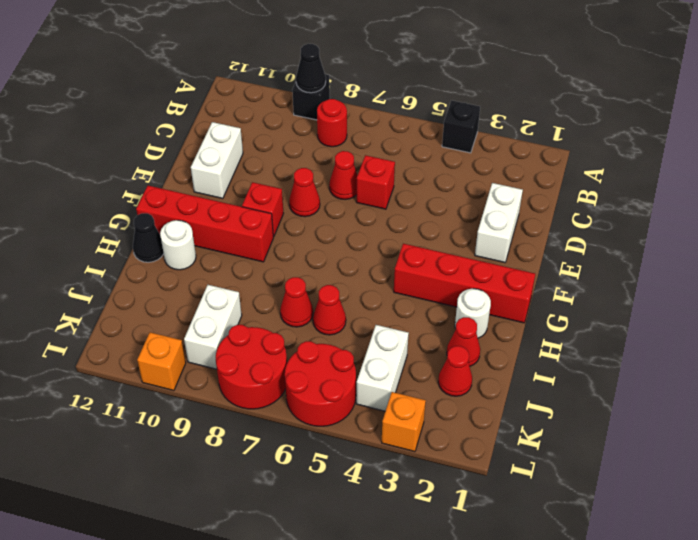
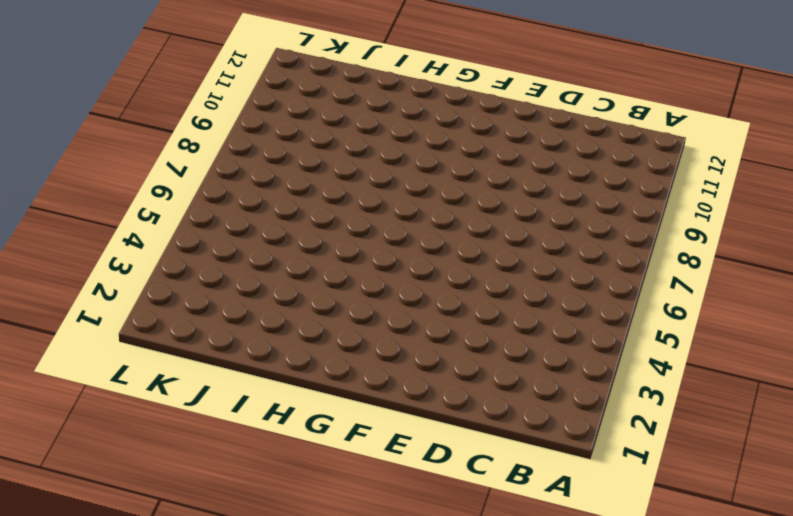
none -> black brick A4 level 1
none -> black brick A9 level 1
none -> red round brick B8 level 1

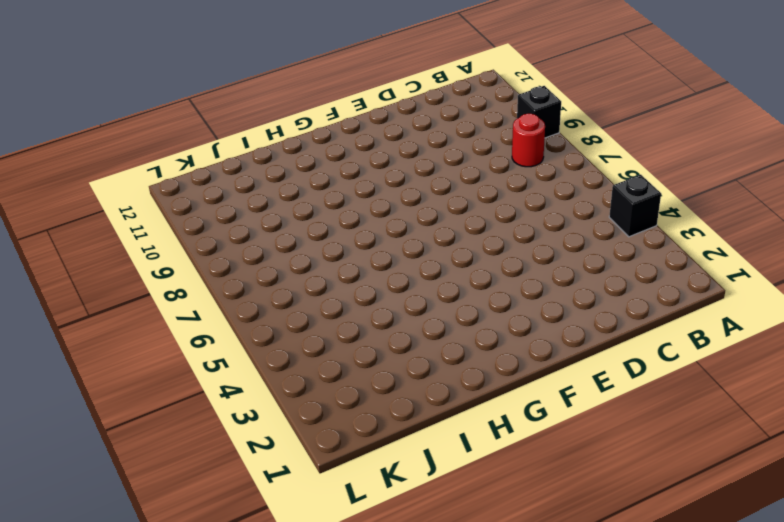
none -> white brick D2:E2 level 1
none -> red brick D6 level 1
none -> red cone D7 level 1

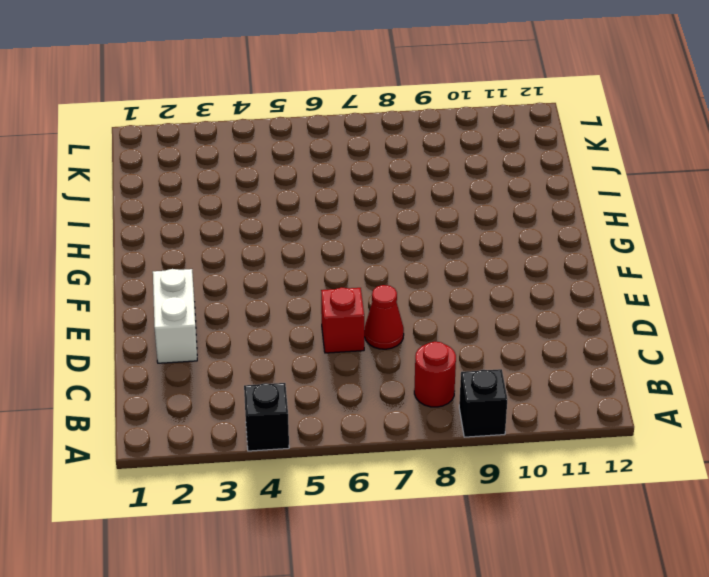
none -> white brick D11:E11 level 1
none -> red cone E8 level 1
none -> red brick F9 level 1

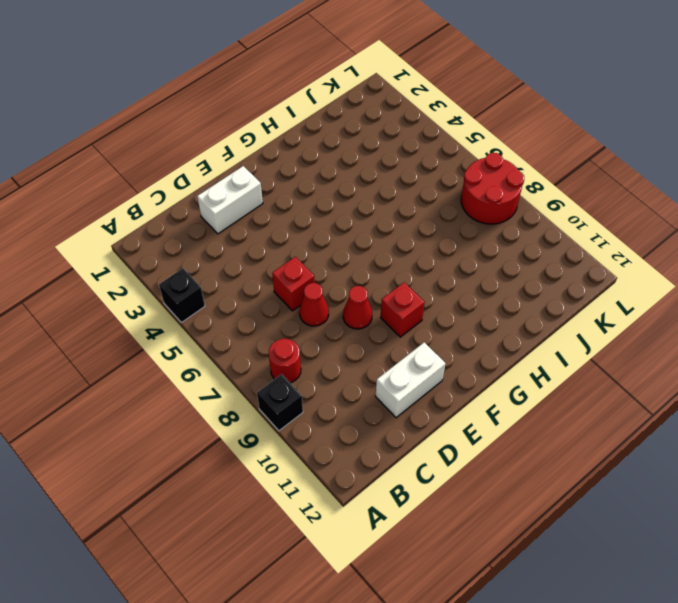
none -> red brick G1:G4 level 1
none -> red brick G9:G12 level 1
none -> white round brick H2 level 1

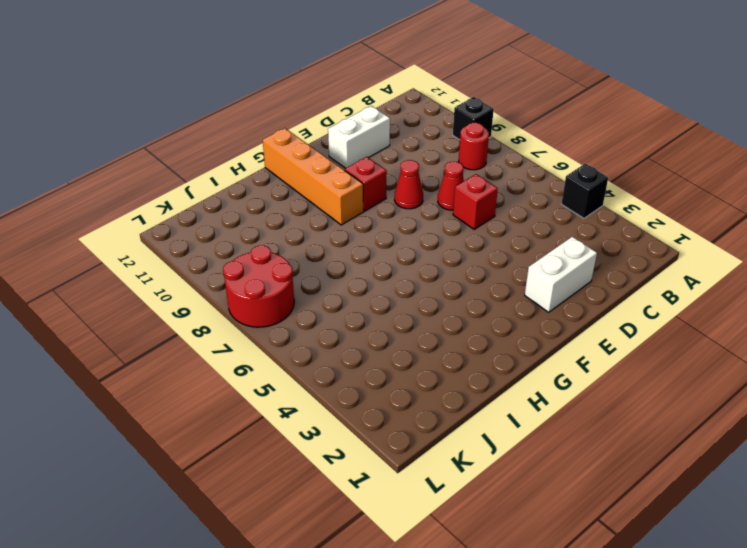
orange brick G9:G12 level 1 -> red brick G9:G12 level 1
none -> red brick G1:G4 level 1
none -> white round brick H2 level 1
none -> white round brick H11 level 1

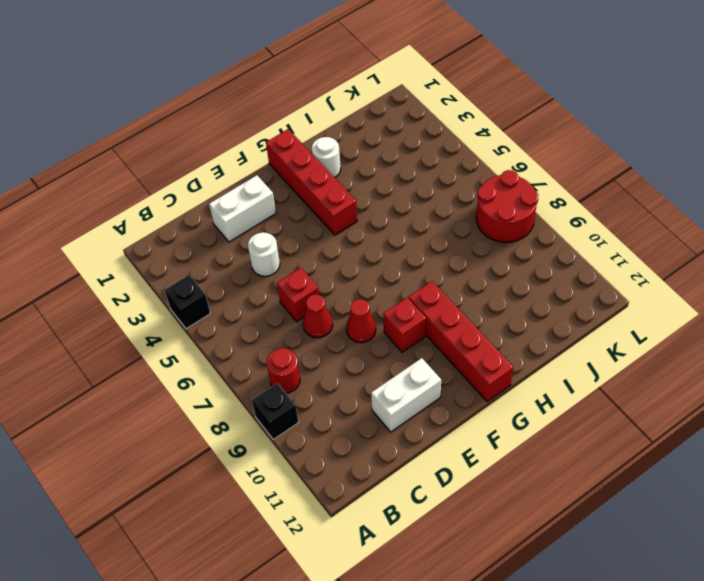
white round brick D4 level 1 -> white round brick H11 level 1
none -> black cone H12 level 1
none -> red cone I2 level 1
none -> red cone I6 level 1

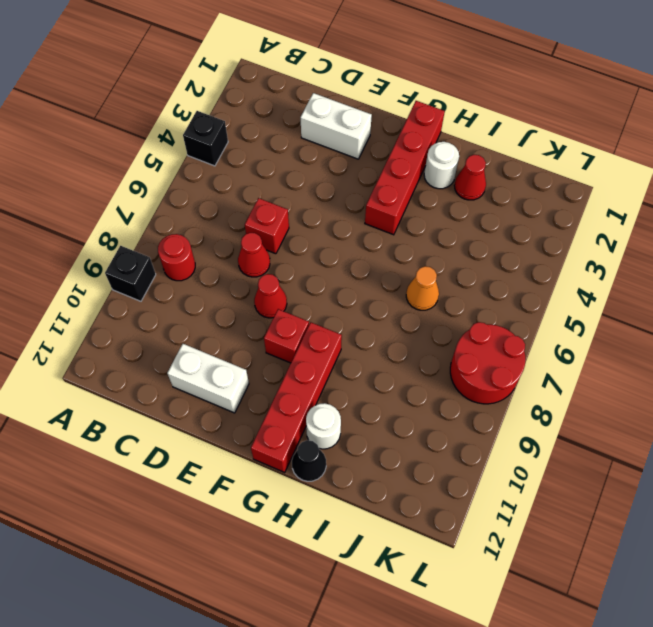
orange cone I6 level 1 -> red cone I6 level 1
none -> red cone I7 level 1
none -> red cone J2 level 1
none -> white brick J4:K4 level 1

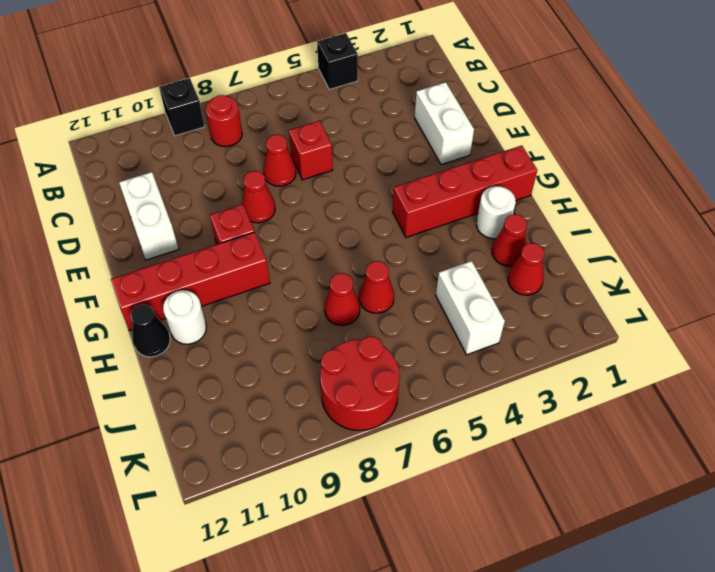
none -> white brick J9:K9 level 1
none -> red round brick K5:L6 level 1
none -> orange brick L3 level 1

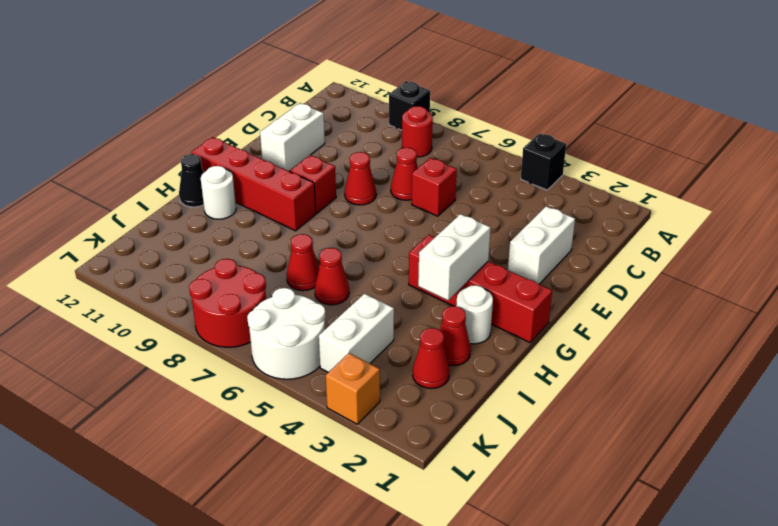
white brick G3:H3 level 2 -> white brick J9:K9 level 1
white round brick K5:L6 level 1 -> red round brick K5:L6 level 1
none -> orange brick L10 level 1
none -> black cone A9 level 2

